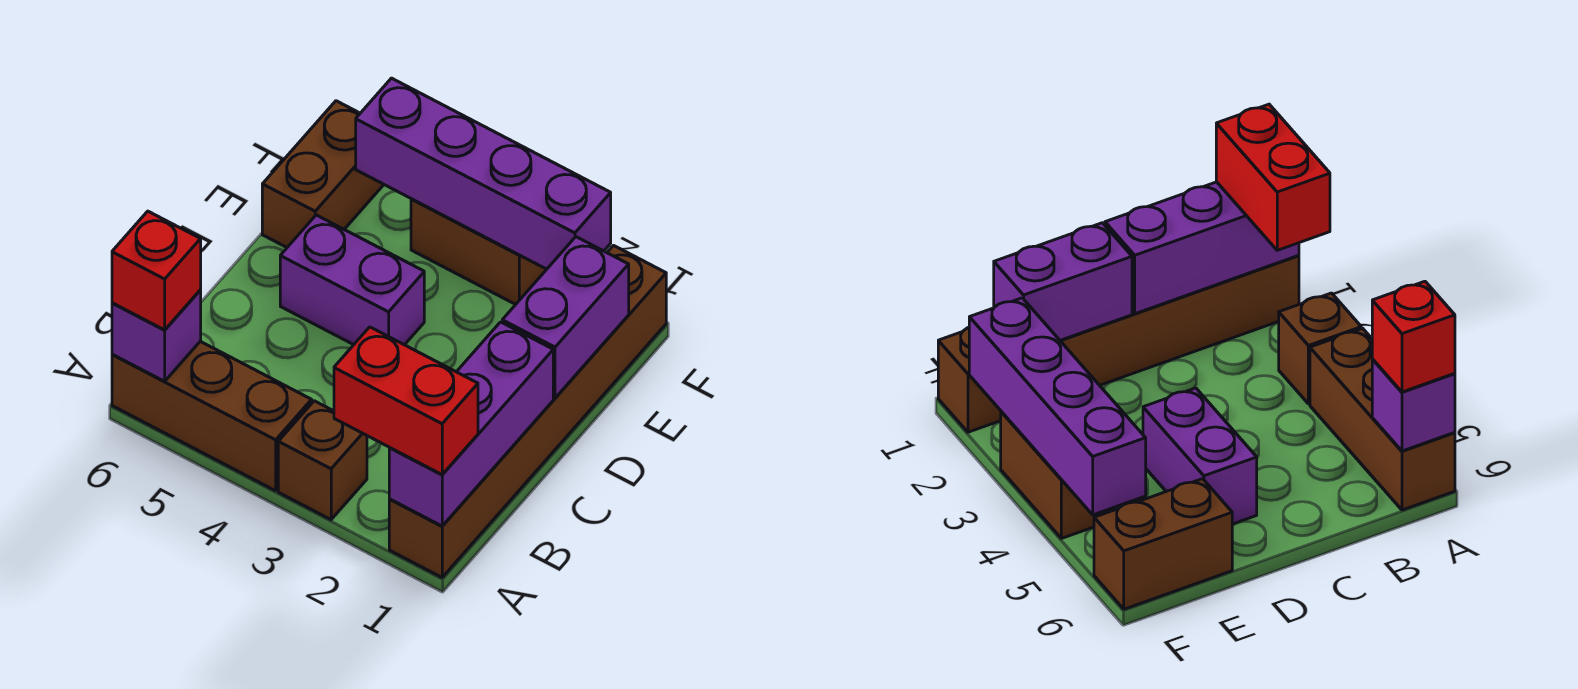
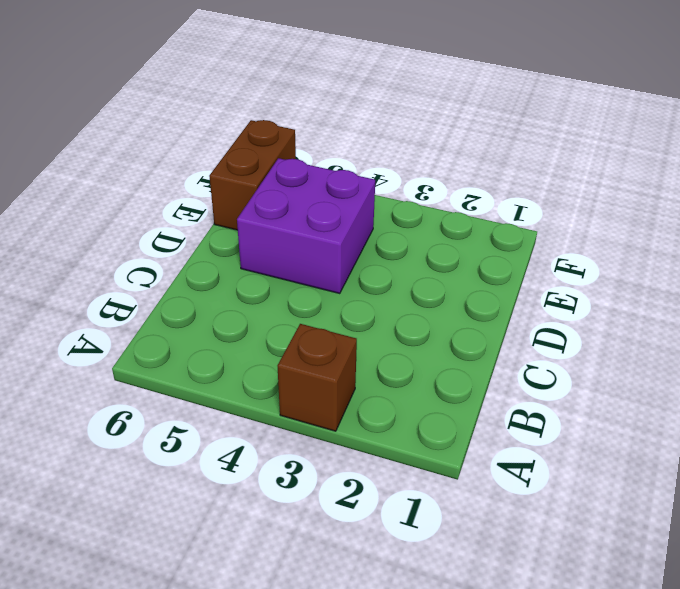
purple brick D4:E5 level 1 -> purple brick D4:D5 level 1
none -> brown brick A1:F1 level 1
none -> brown brick A4:A6 level 1
none -> brown brick F3:F4 level 1

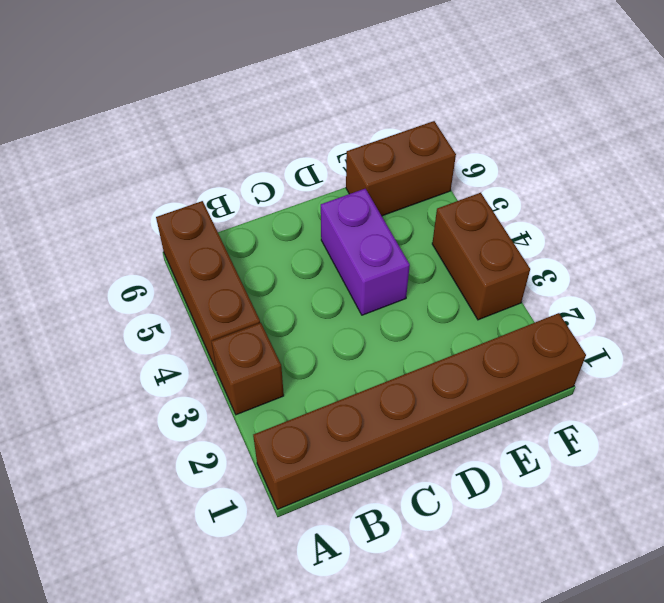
none -> purple brick A1:C1 level 2
none -> purple brick A6 level 2
none -> purple brick D1:E1 level 2

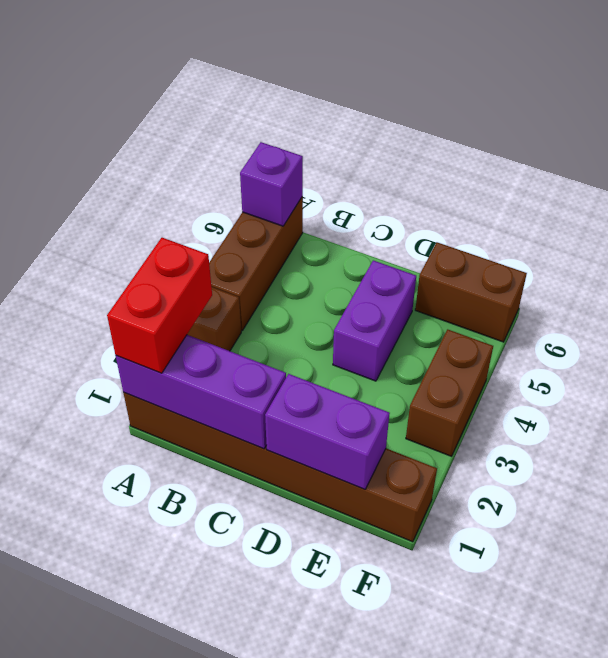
none -> purple brick F2:F5 level 2
none -> red brick A6 level 3

